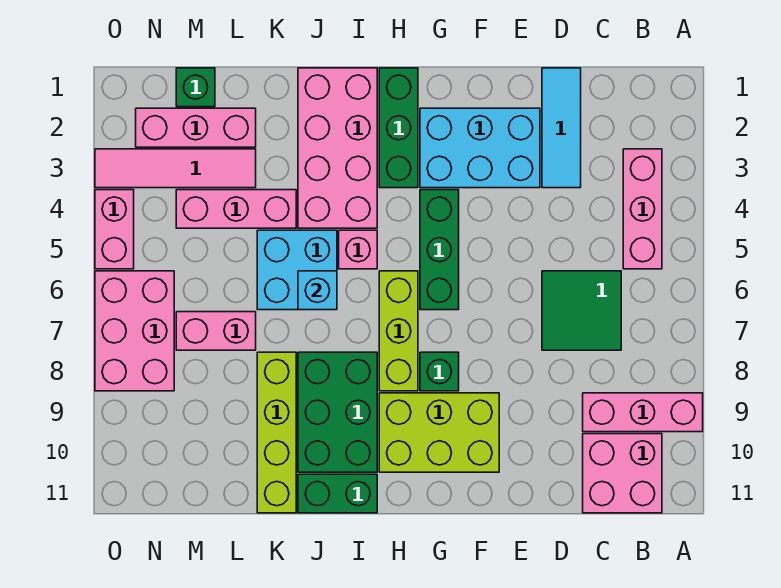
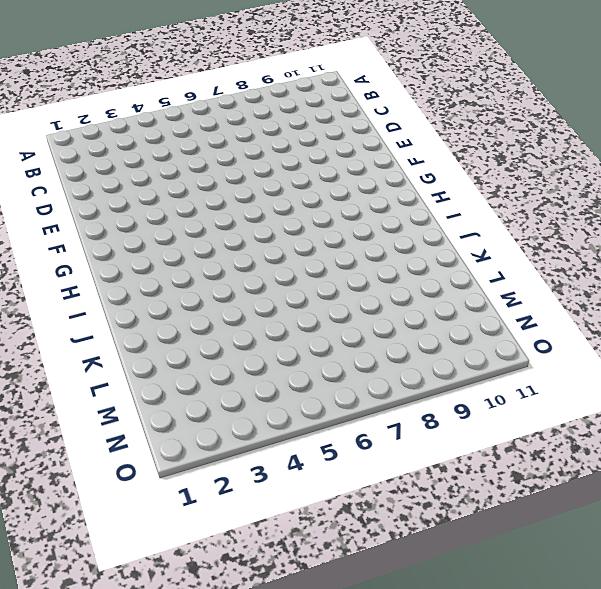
none -> pink brick A9:C9 level 1
none -> pink brick B3:B5 level 1
none -> pink brick B10:C11 level 1

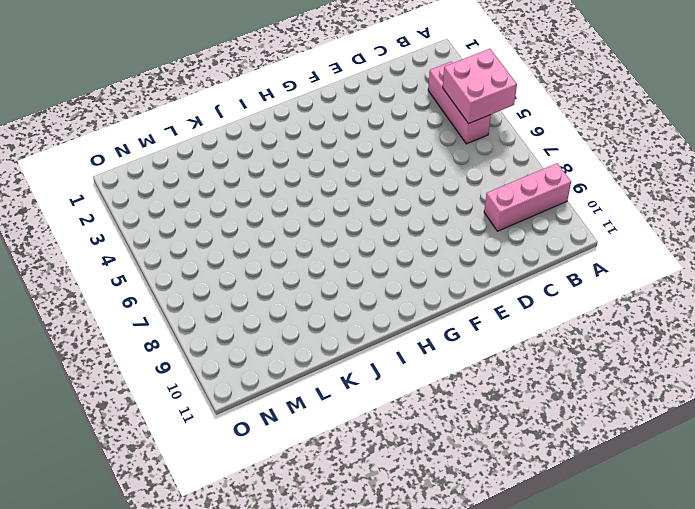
pink brick A4:B5 level 2 -> pink brick B10:C11 level 1
none -> green tile C6:D7 level 1
none -> cyan tile D1:D3 level 1
none -> cyan brick E2:G3 level 1

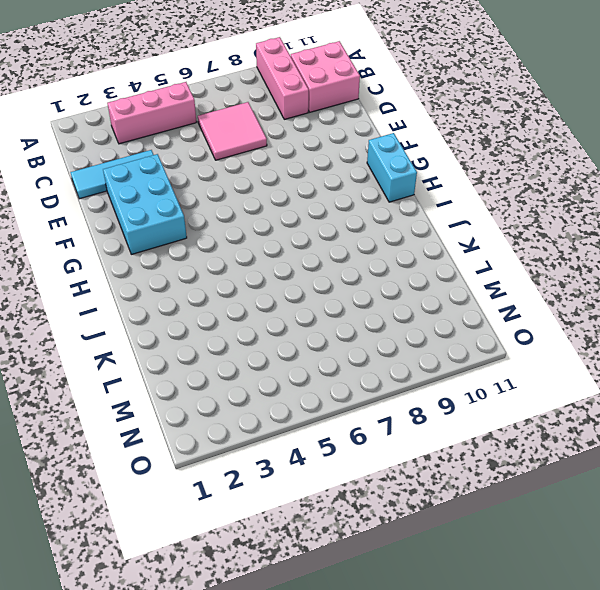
pink tile C6:D7 level 1 -> green tile C6:D7 level 1
cyan brick G11:H11 level 1 -> none
none -> lime brick F9:H10 level 1
none -> green brick G4:G6 level 1
none -> green brick G8 level 1

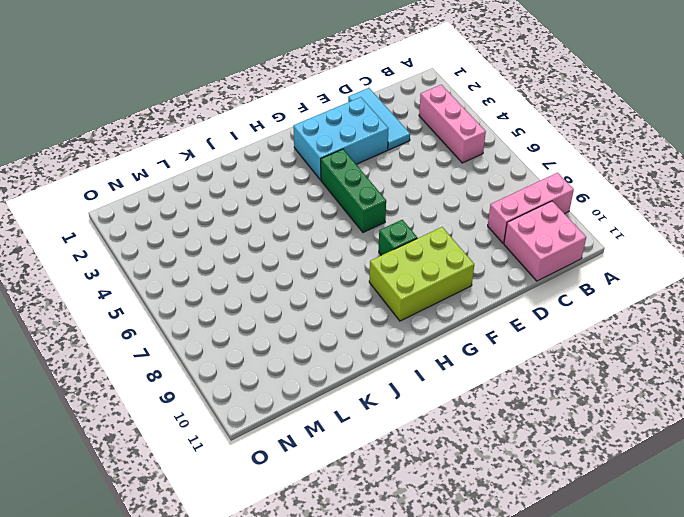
none -> green tile C6:D7 level 1
none -> green brick H1:H3 level 1
none -> lime brick H6:H8 level 1

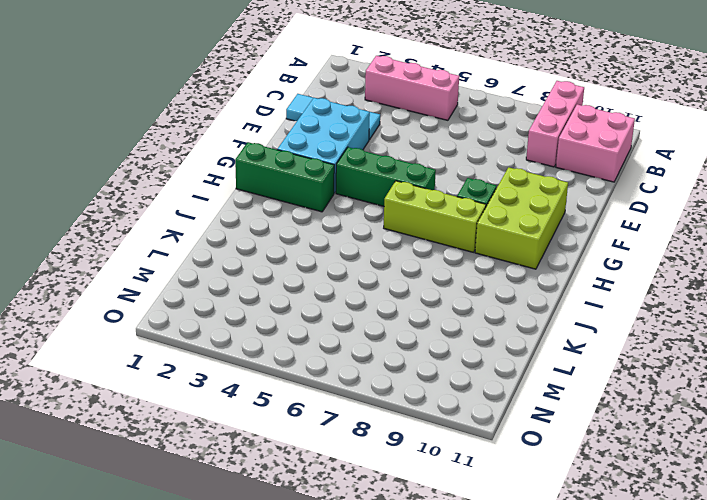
none -> green tile C6:D7 level 1
none -> pink brick I1:J4 level 1
none -> pink brick I5 level 1

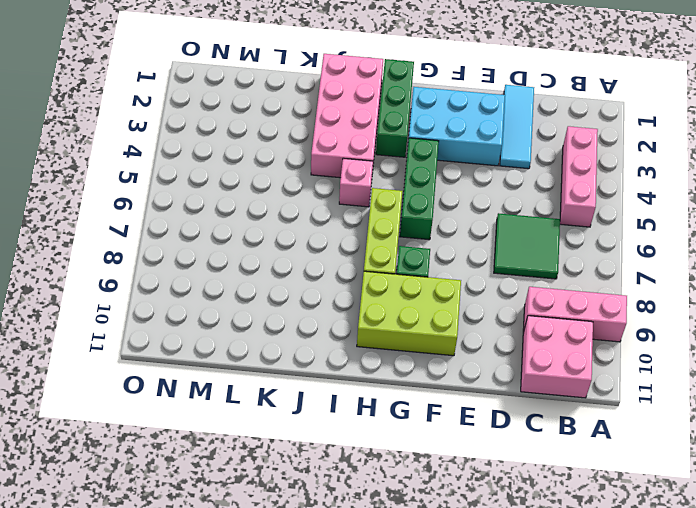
none -> green brick I8:J10 level 1
none -> green brick I11:J11 level 1
none -> cyan brick J5:K6 level 1

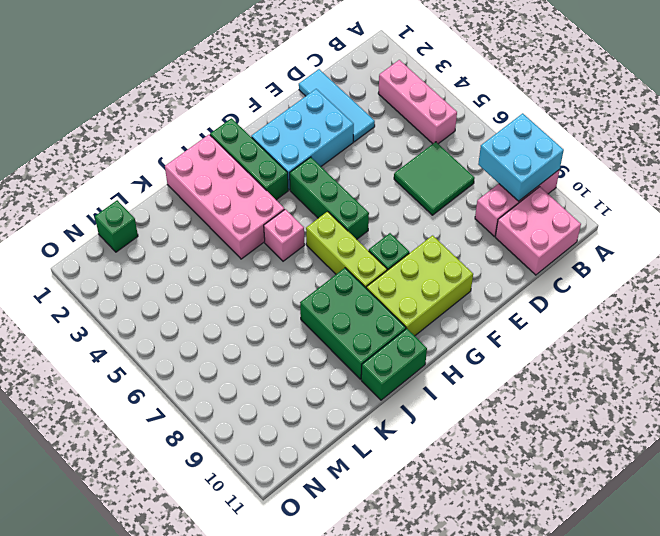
cyan brick A8:B9 level 2 -> cyan brick J5:K6 level 1
none -> pink brick K4:M4 level 1
none -> lime brick K8:K11 level 1
none -> pink brick L2:N2 level 1

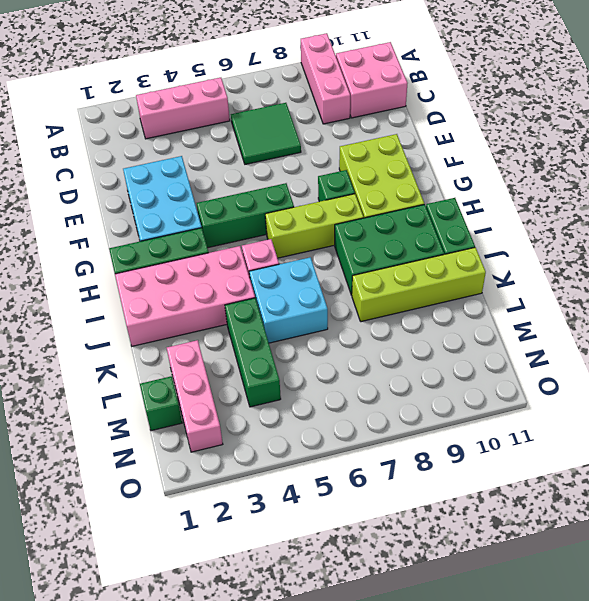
green brick K4:M4 level 1 -> pink brick K4:M4 level 1
none -> cyan tile D1:D3 level 1
none -> pink tile L3:O3 level 1
none -> pink brick L7:M7 level 1

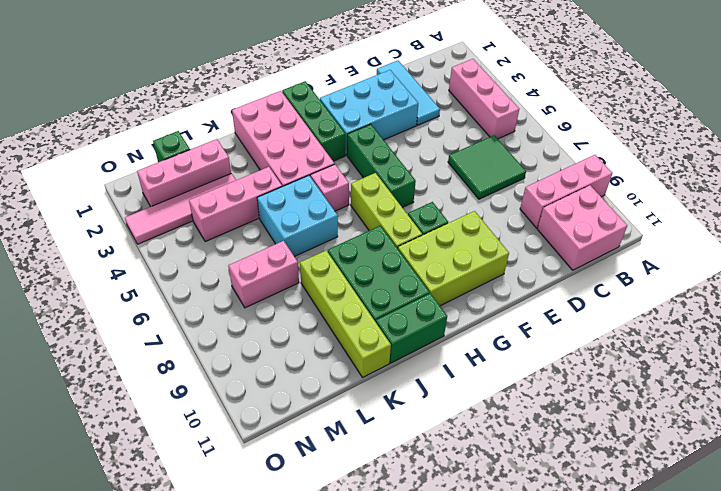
none -> pink brick N6:O8 level 1
none -> pink brick O4:O5 level 1
none -> cyan brick J6 level 2

